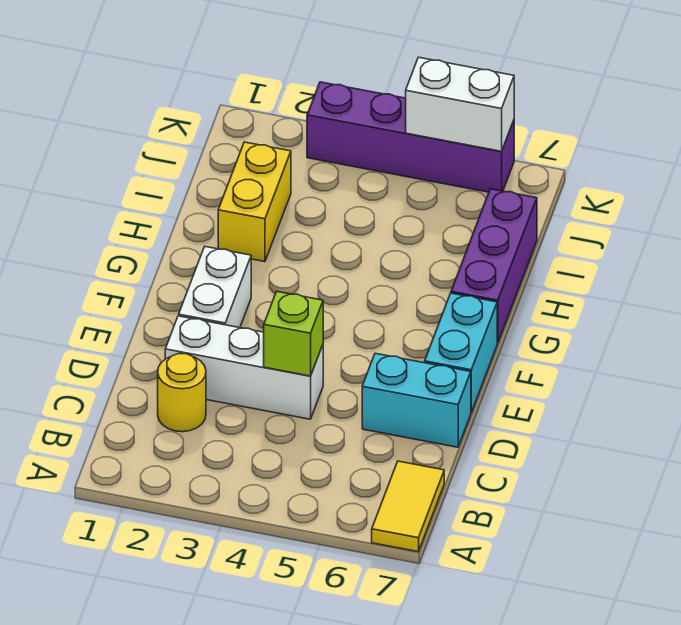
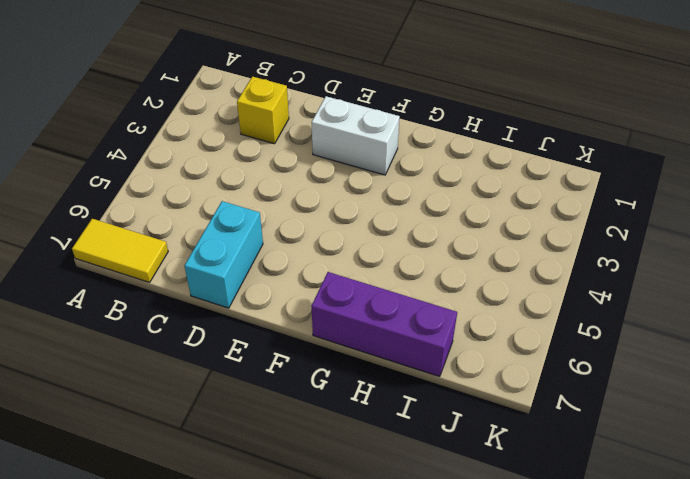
yellow brick C2 level 1 -> yellow round brick C2 level 1
none -> white brick D2:D4 level 1
none -> cyan brick E7:F7 level 1

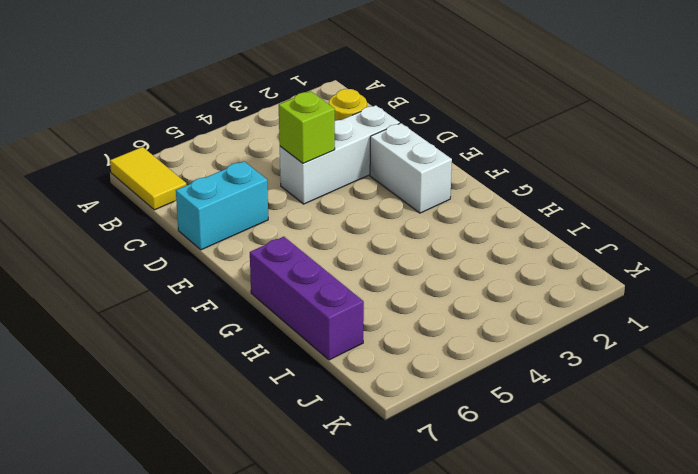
none -> cyan brick E7:F7 level 1
none -> yellow brick H2:I2 level 1

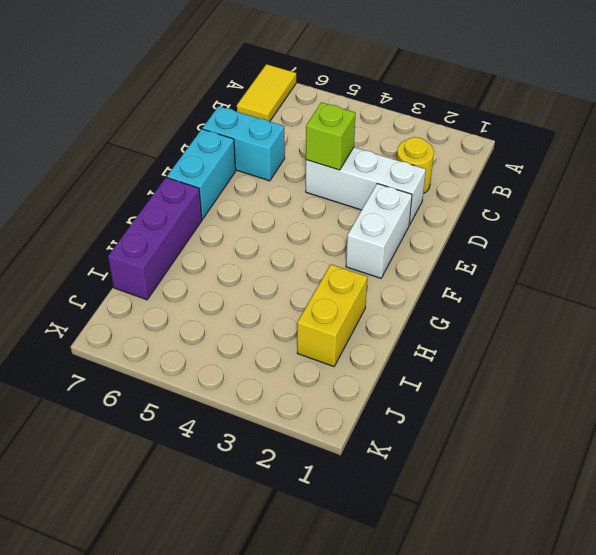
none -> purple brick K3:K6 level 1
none -> white brick K5:K6 level 2

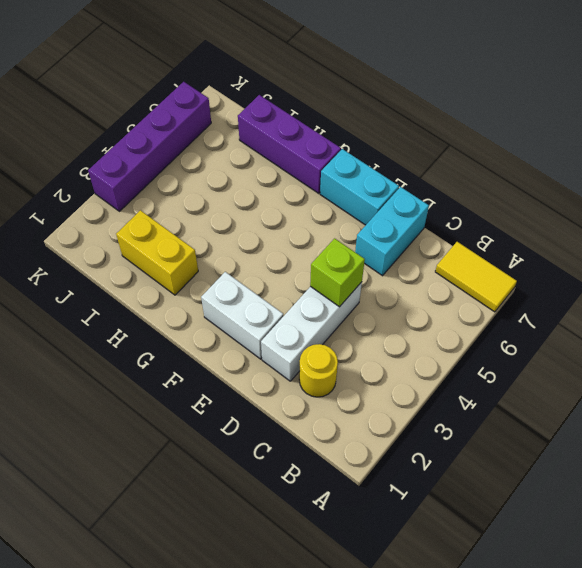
none -> white brick K5:K6 level 2

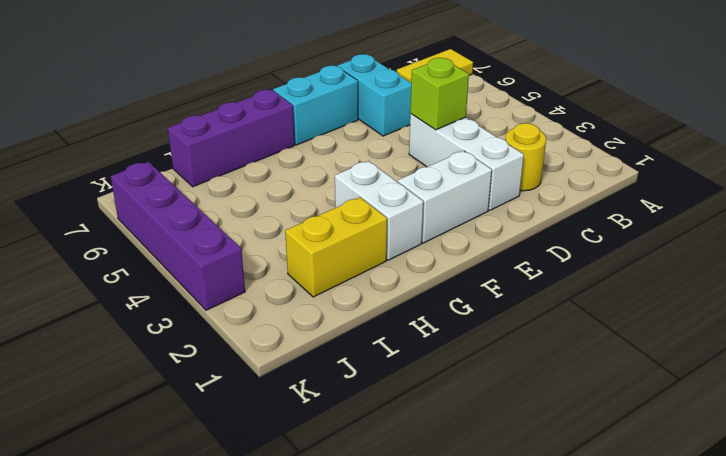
white brick G2:G3 level 1 -> white brick K5:K6 level 2

